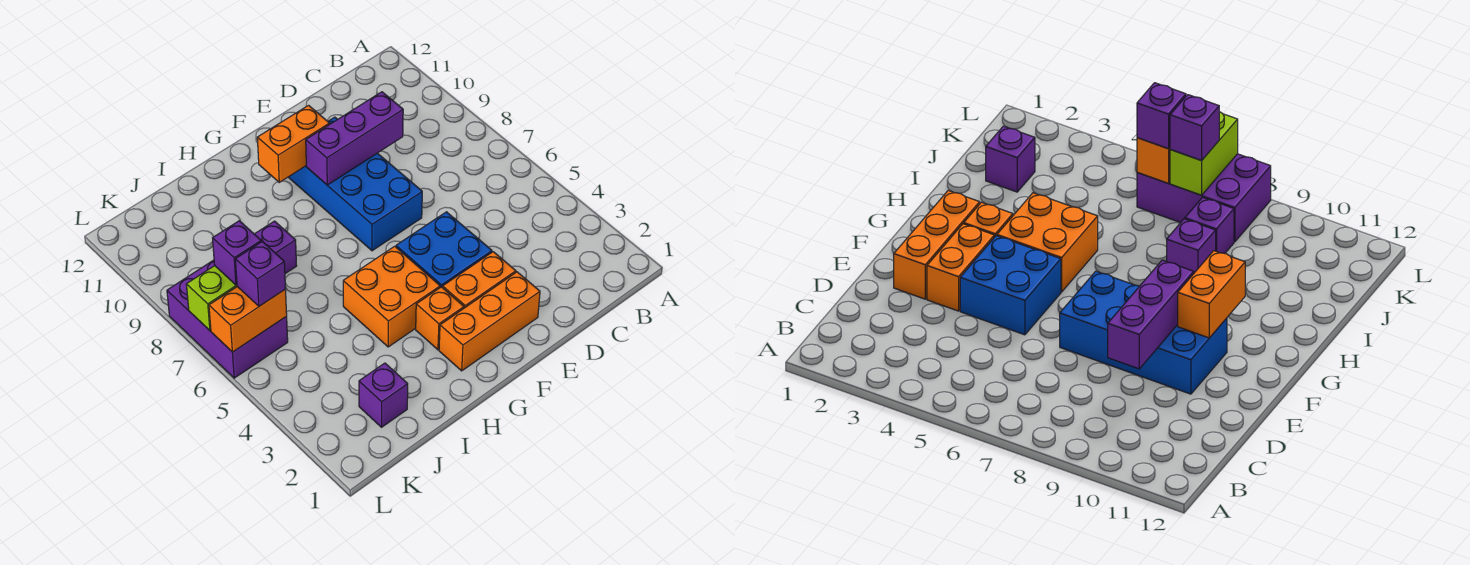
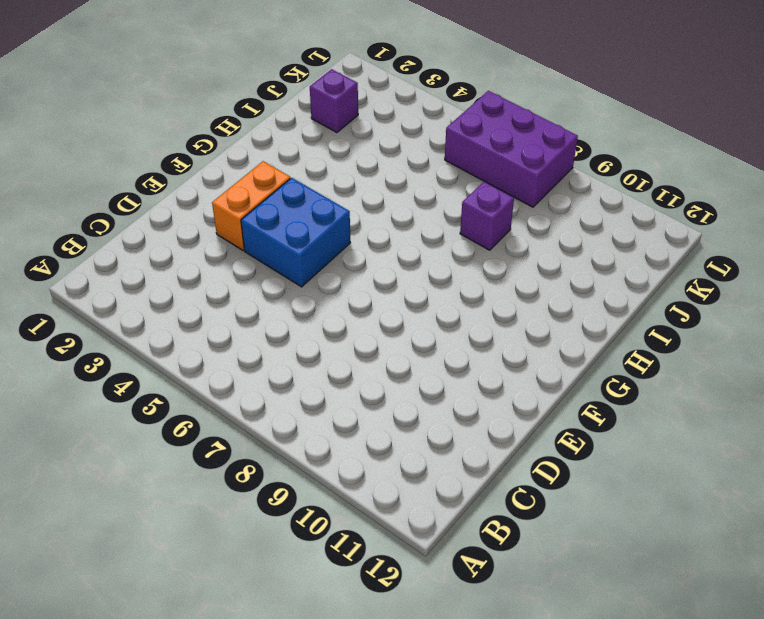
none -> orange brick E2:G2 level 1
none -> blue brick E7:F10 level 1
none -> orange brick G3 level 1

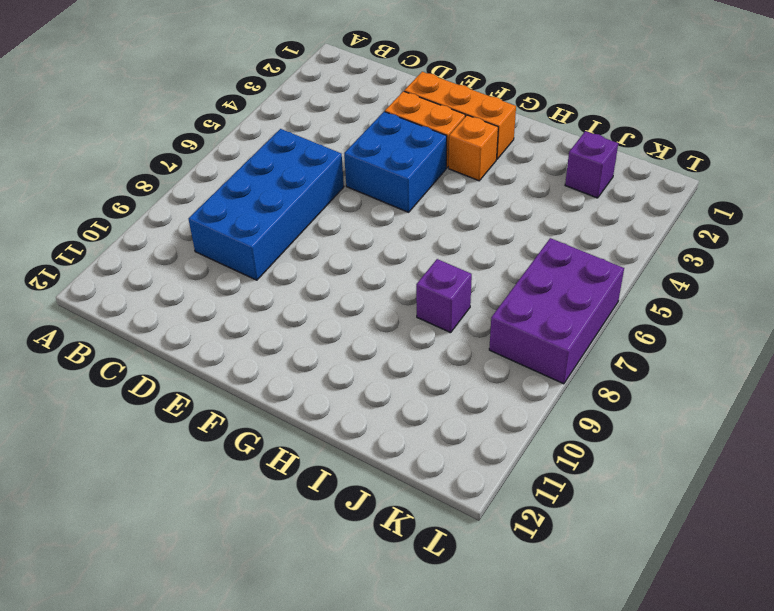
blue brick C6:D9 level 1 -> blue brick E7:F10 level 1
none -> orange brick G4:H5 level 1
none -> purple brick J8 level 1
none -> purple brick D9:F9 level 2

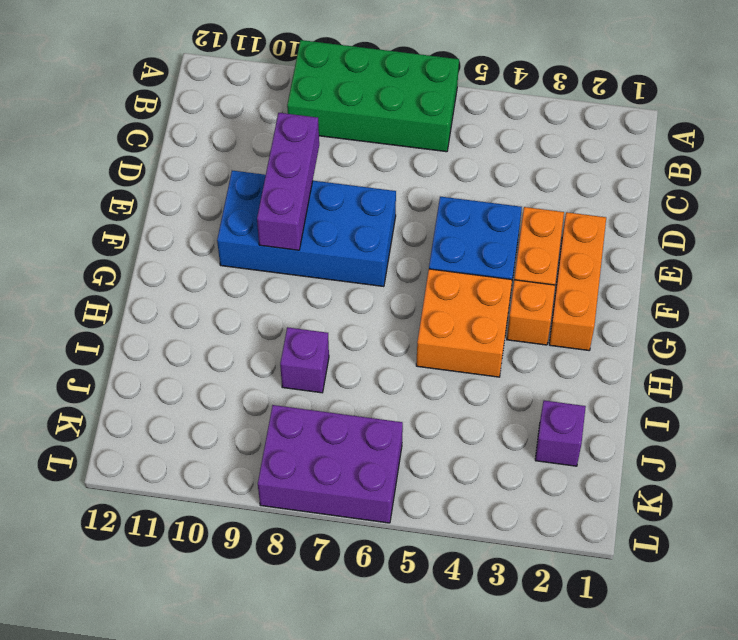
green brick A6:B9 level 1 -> none
none -> purple brick J8 level 1
none -> orange brick F10:G10 level 2
none -> orange brick K6:L6 level 2

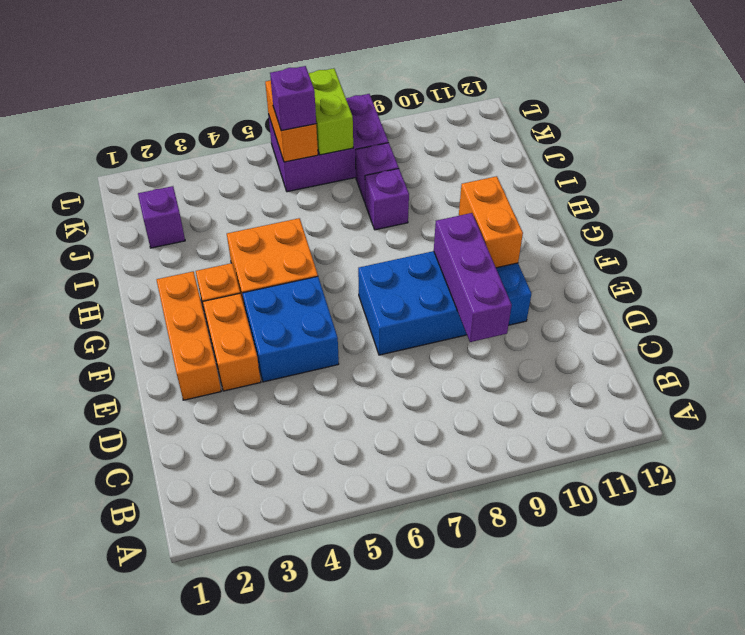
none -> purple brick K7 level 3

